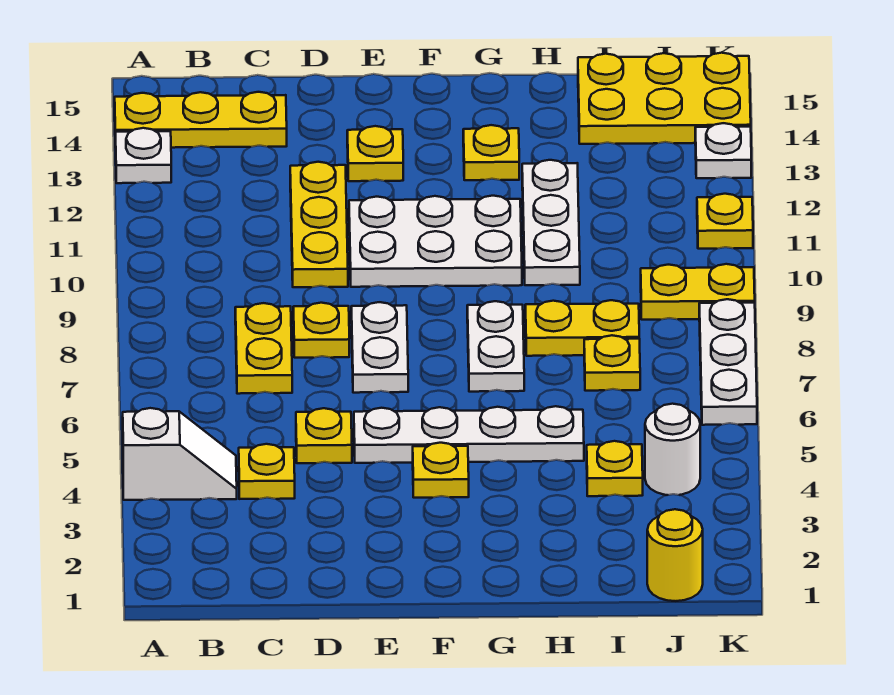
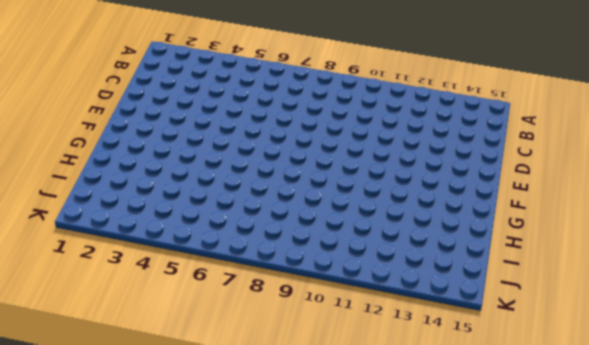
none -> white slope A4:B4 level 1 top A
none -> white plate A13 level 1
none -> yellow plate A14:C14 level 1

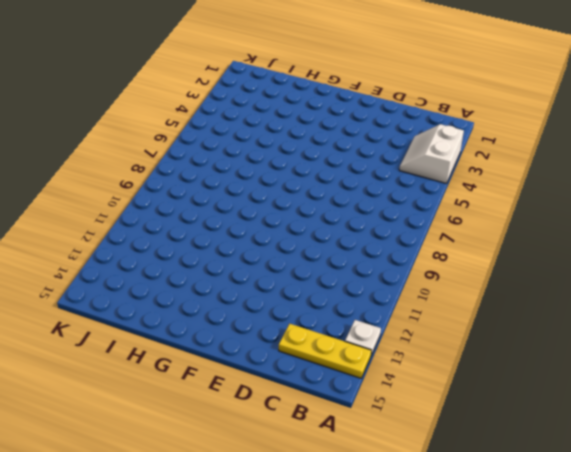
white slope A3:B4 level 1 top A -> white slope A4:B4 level 1 top A
none -> yellow plate C4 level 1
none -> yellow plate C7:C8 level 1
none -> yellow plate D5 level 1

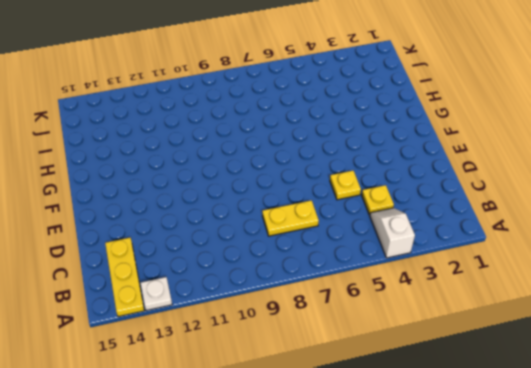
none -> yellow plate D8 level 1
none -> yellow plate D10:D12 level 1
none -> white plate E5:H5 level 1

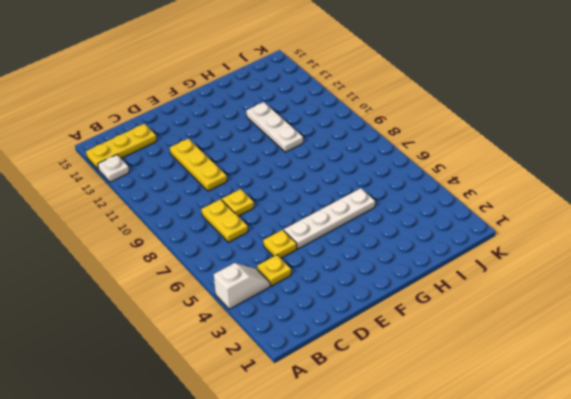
none -> white plate E7:E8 level 1
none -> white plate E10:G11 level 1
none -> yellow plate E13 level 1

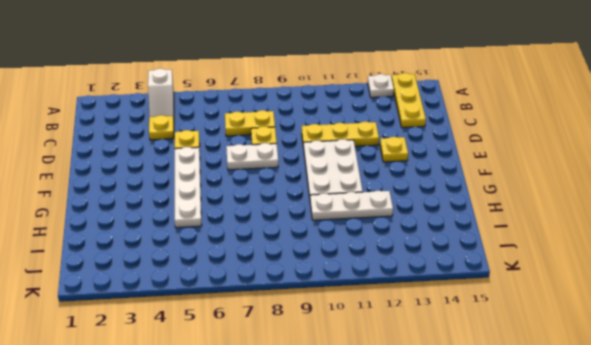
none -> yellow plate F4 level 1
none -> white plate G7:G8 level 1
none -> yellow plate G13 level 1

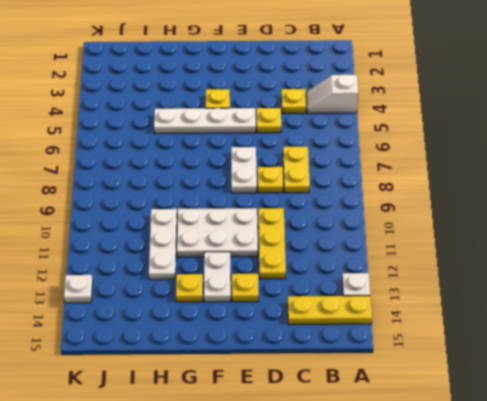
white plate F12:F13 level 1 -> white plate G7:G8 level 1
none -> yellow plate H8:I8 level 1
none -> yellow plate I4 level 1
none -> yellow plate I7 level 1

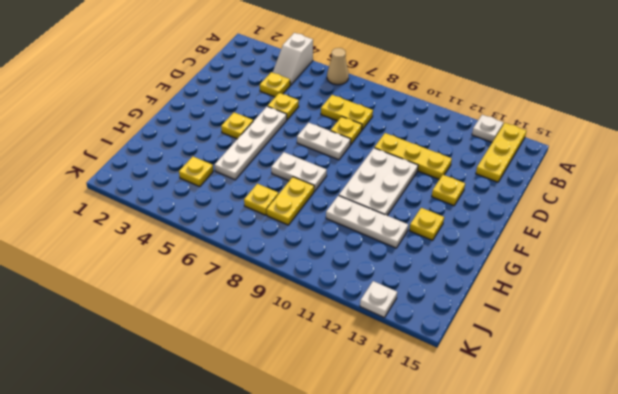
tan cone A6 level 1 -> none
none -> yellow plate I14:K15 level 1
none -> yellow round brick J1 level 1
none -> white round brick J4 level 1

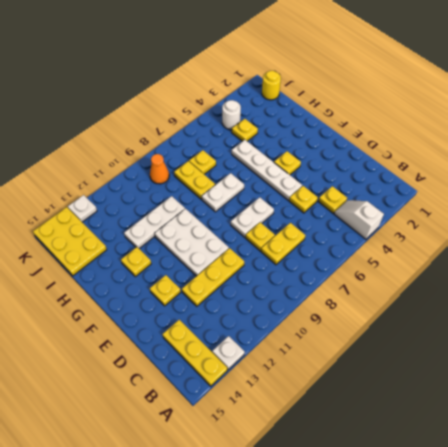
orange cone J9 level 1 -> yellow plate J9:K9 level 1
none -> white plate K6:K8 level 1
none -> yellow plate K11 level 1

